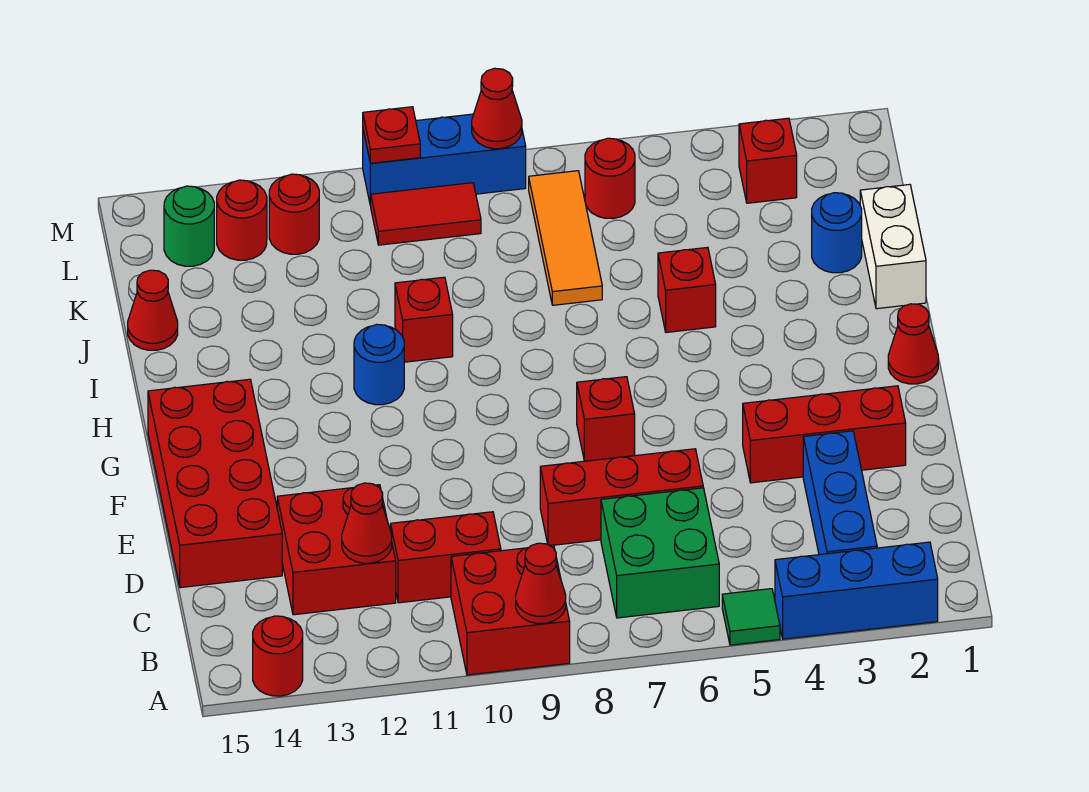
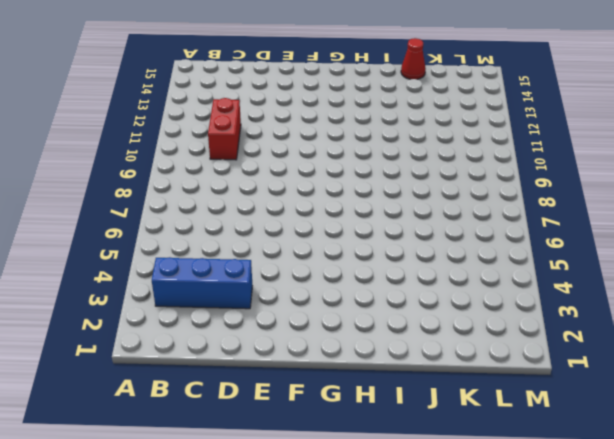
none -> blue brick A2:A4 level 1
none -> green tile A5 level 1
none -> red brick A9:B10 level 1
none -> red round brick A14 level 1

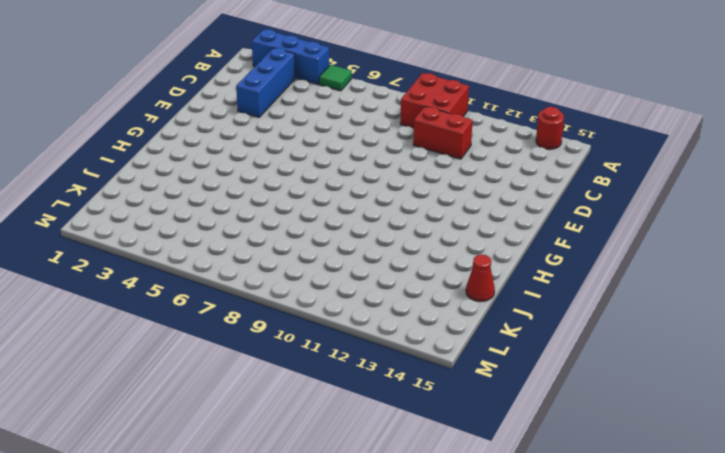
none -> green brick B6:C7 level 1
none -> red brick C12:D13 level 1
none -> red brick D6:D8 level 1
none -> red brick D14:G15 level 1

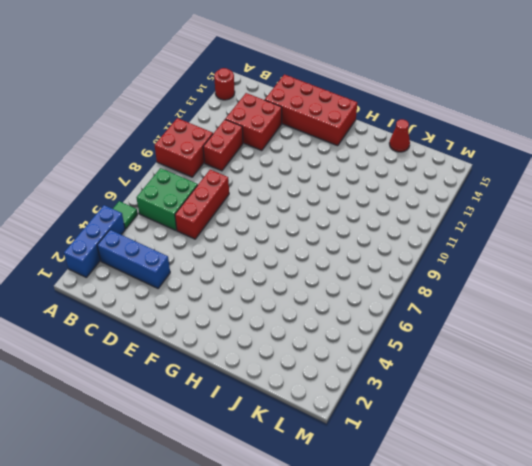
none -> red brick E2:E4 level 1
none -> red brick F7 level 1
none -> red cone G1 level 1
none -> blue round brick H11 level 1

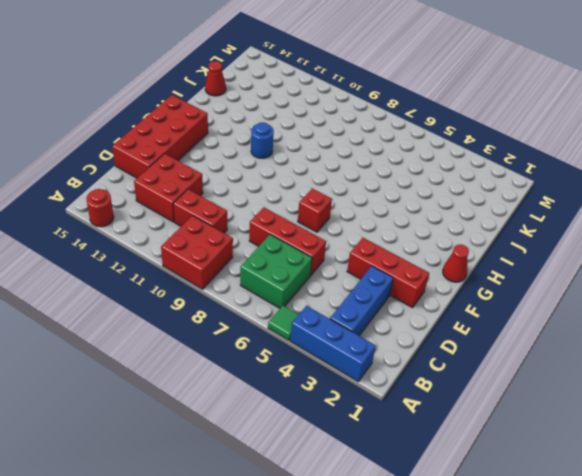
none -> white brick I1:J1 level 1
none -> red brick I5 level 1
none -> red brick I10 level 1
none -> blue round brick J2 level 1

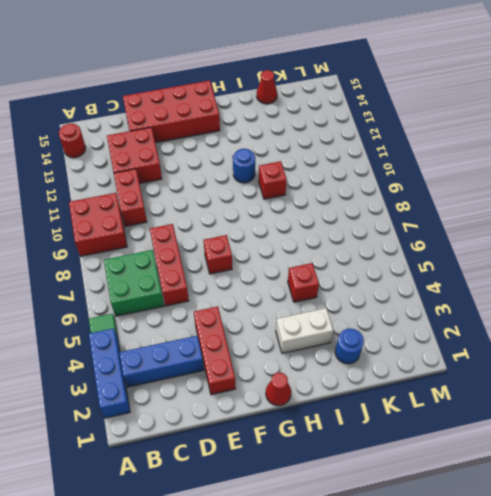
white brick H3:I3 level 1 -> white brick I1:J1 level 1
none -> orange tile J7:L7 level 1
none -> red brick L3 level 1
none -> red round brick L6 level 1
none -> red tile L9:L10 level 1

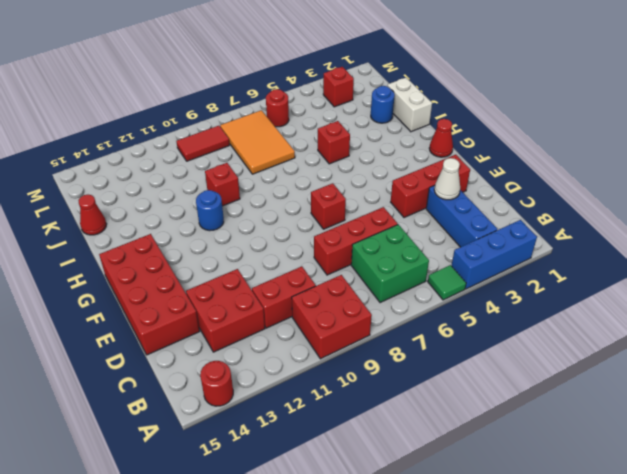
white cone D3 level 2 -> none
orange tile J7:L8 level 1 -> orange tile J7:L7 level 1
none -> red round brick L12 level 1
none -> red round brick L13 level 1
none -> green round brick L14 level 1
none -> blue brick M8:M10 level 1

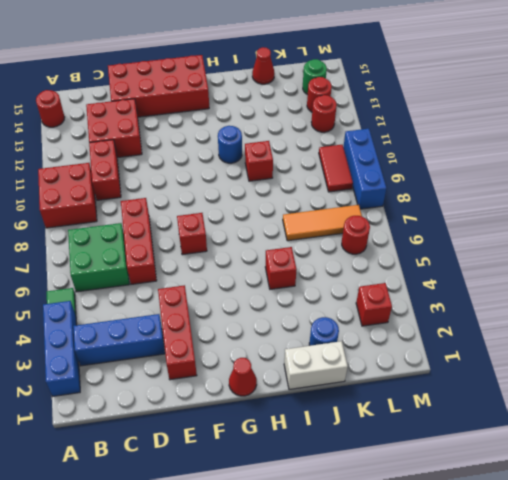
none -> red cone A9 level 2
none -> red cone C12 level 2
none -> red cone M8 level 2
none -> red plate M10 level 2

